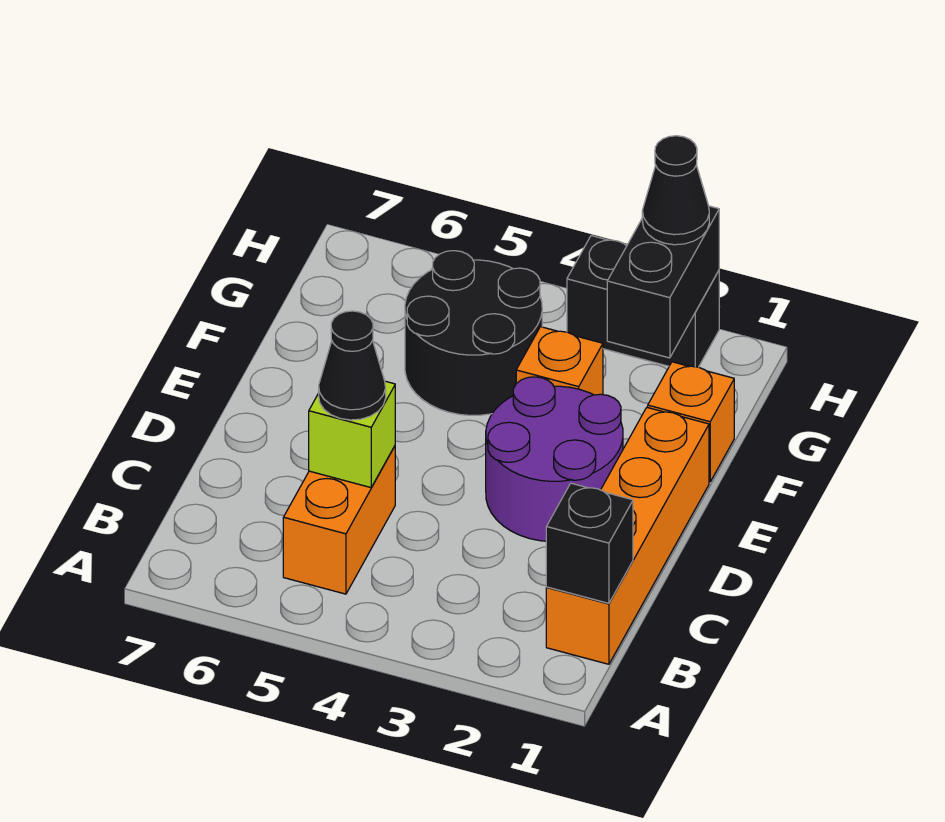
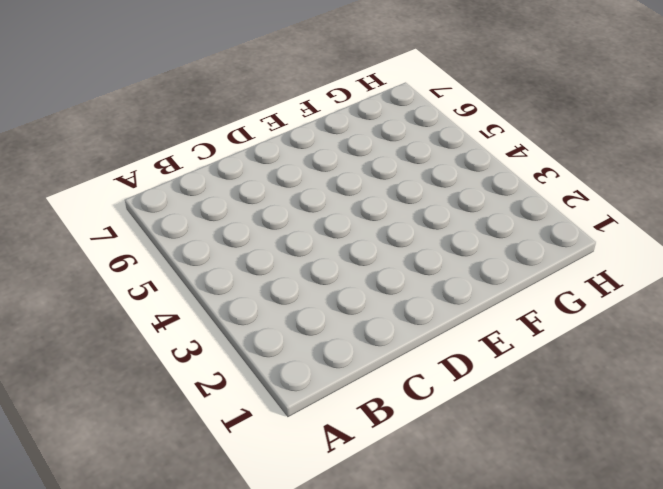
none -> orange brick B1:E1 level 1
none -> orange brick B5:C5 level 1
none -> purple round brick D2:E3 level 1

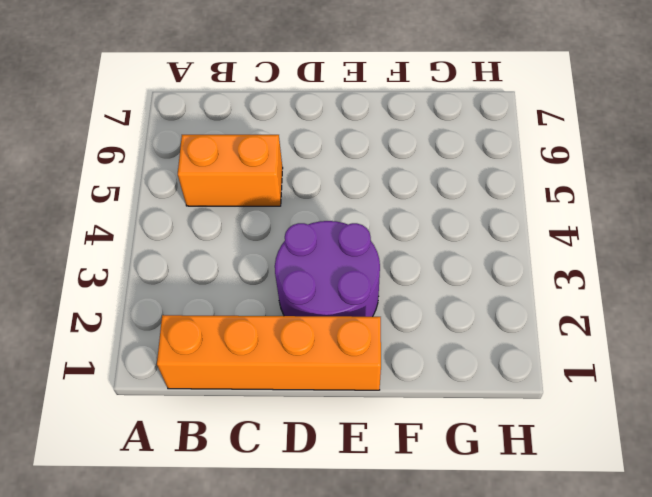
none -> orange brick F1 level 1
none -> orange brick F3 level 1
none -> black round brick F4:G5 level 1

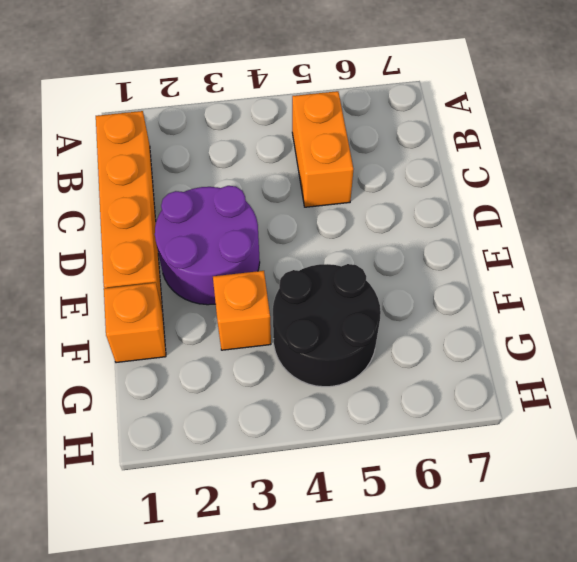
none -> black brick H2:H3 level 1
none -> black brick B1 level 2
none -> lime brick C5 level 2

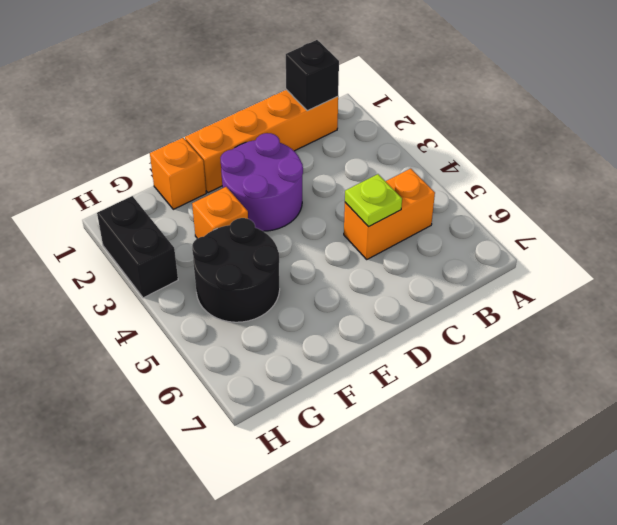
lime plate C5 level 2 -> lime brick C5 level 2
none -> black brick G2:H2 level 2
none -> black cone C5 level 3
none -> black cone H2 level 3

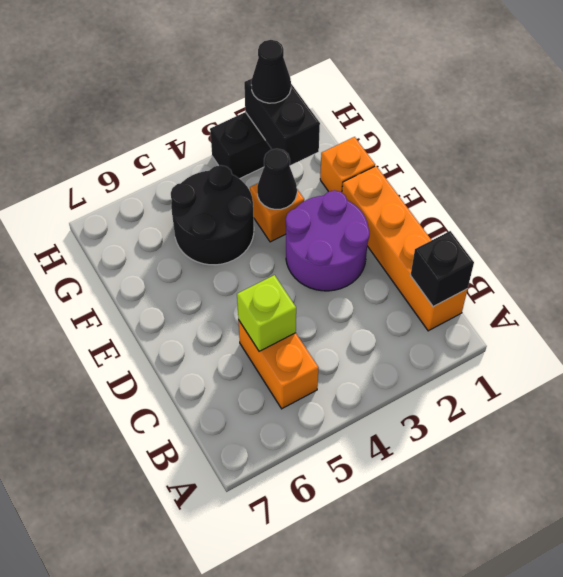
black cone F3 level 2 -> black cone C5 level 3

